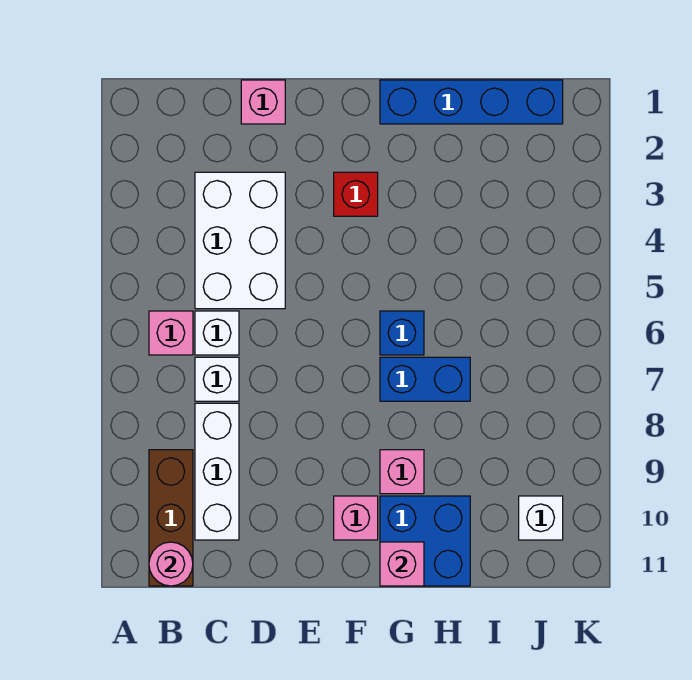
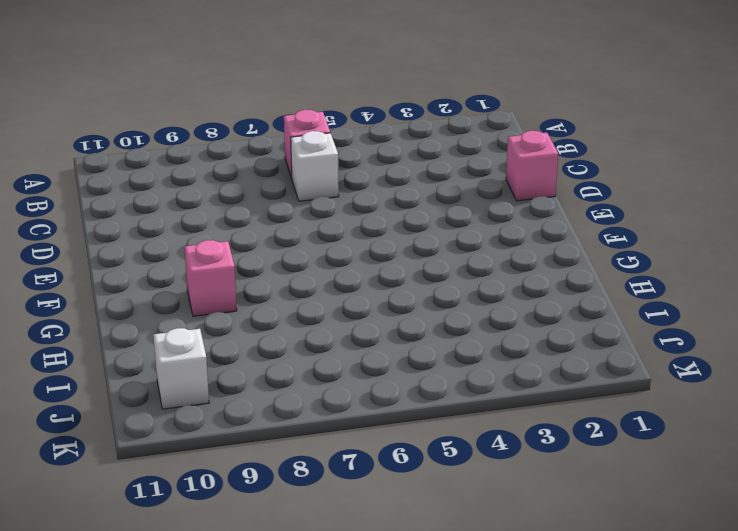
none -> brown brick B9:B11 level 1
none -> white brick C3:D5 level 1
none -> white brick C7 level 1

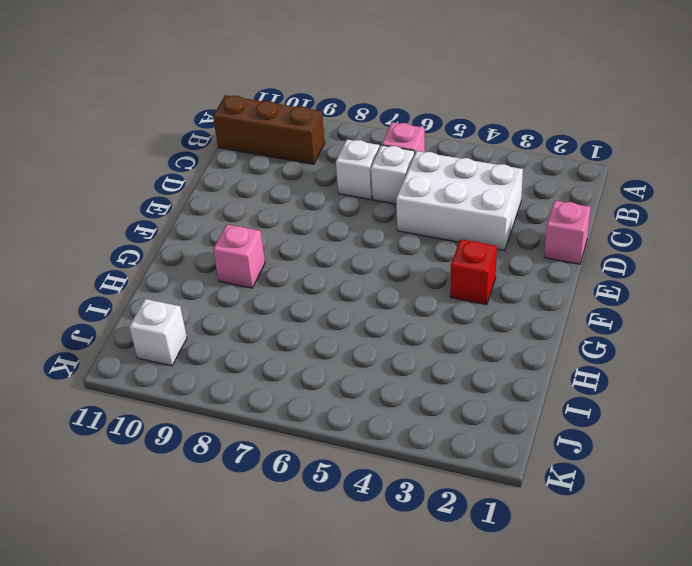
none -> white brick C8:C10 level 1
none -> pink brick F10 level 1
none -> blue brick G1:J1 level 1

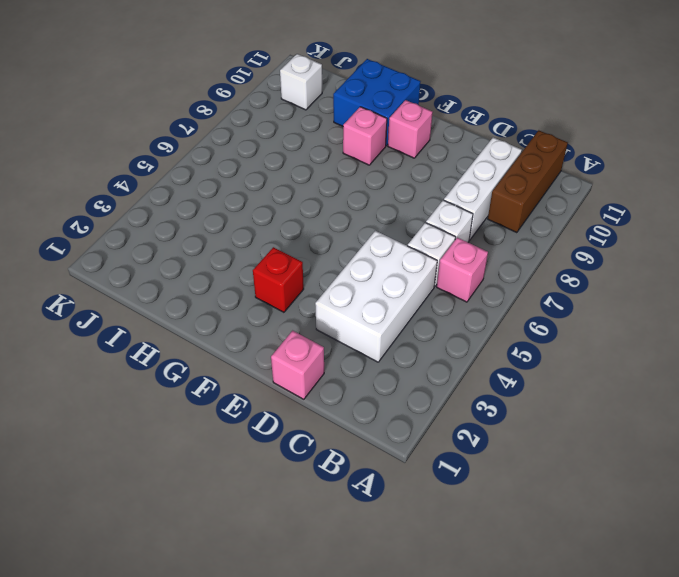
none -> blue brick G1:J1 level 1
none -> blue brick G6 level 1
none -> blue brick G7:H7 level 1

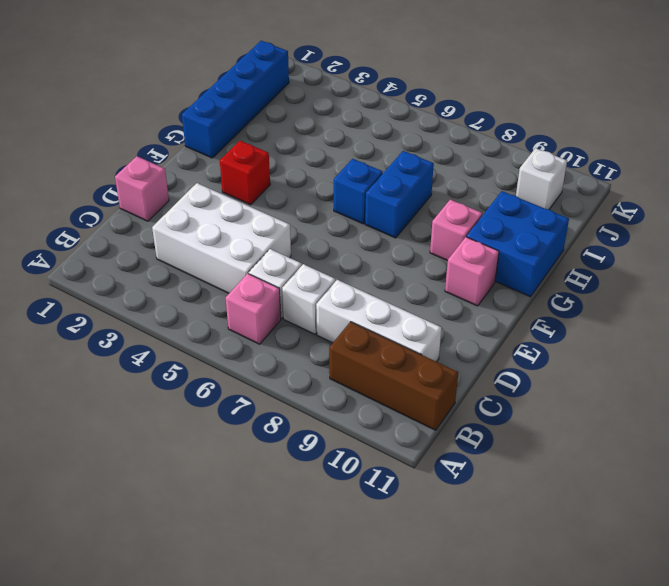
none -> pink round brick B11 level 2
none -> pink brick G11 level 2

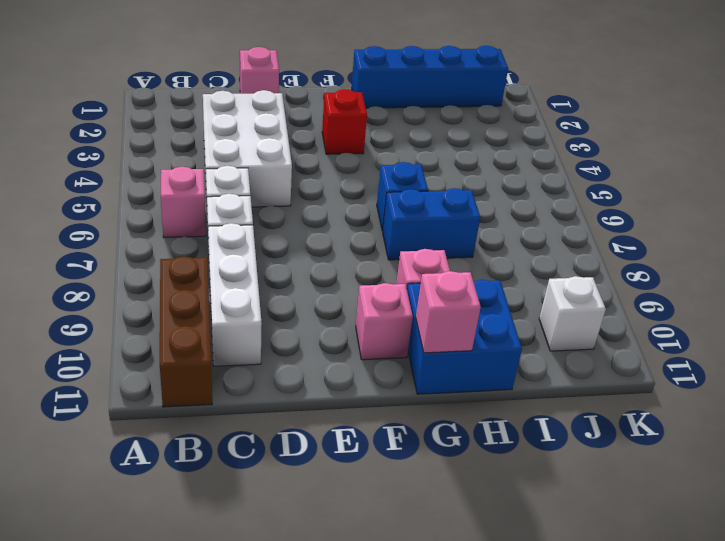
none -> pink round brick B11 level 2

